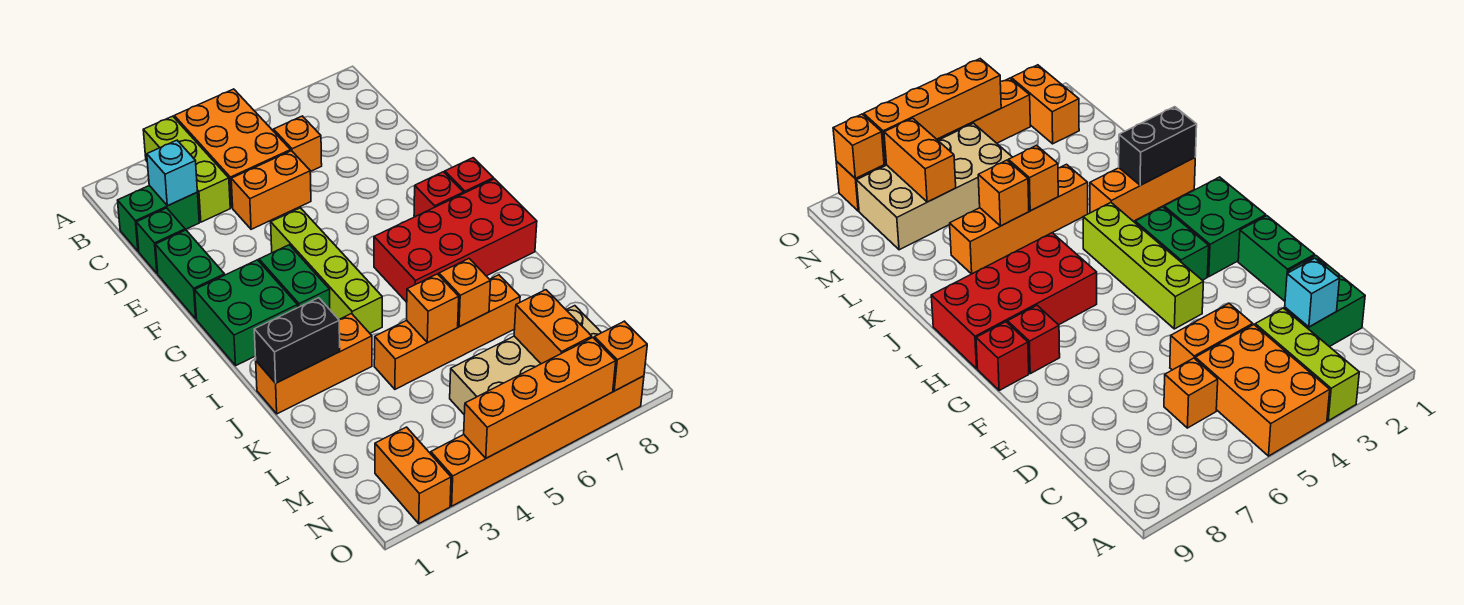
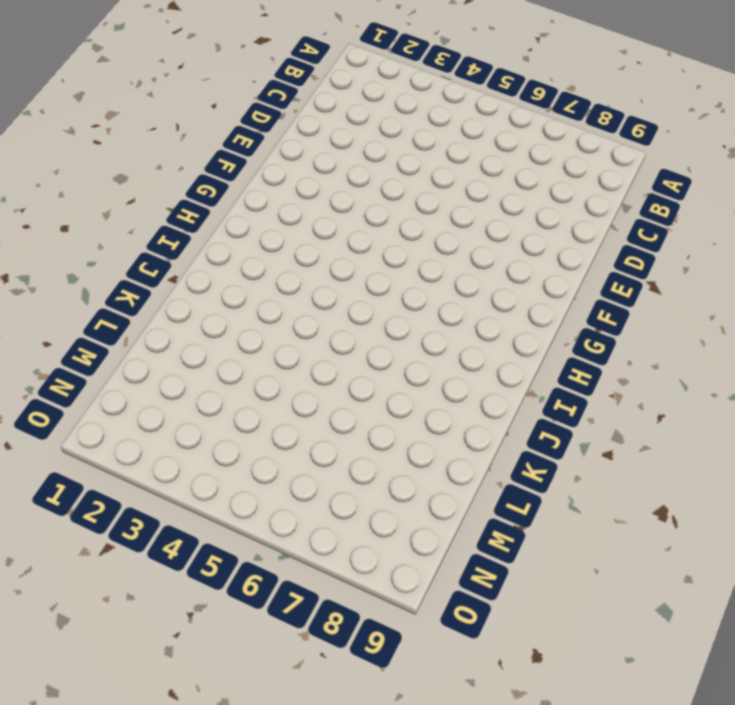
none -> lime brick A3:C3 level 1
none -> orange brick A4:C5 level 1
none -> green brick C1:C2 level 1

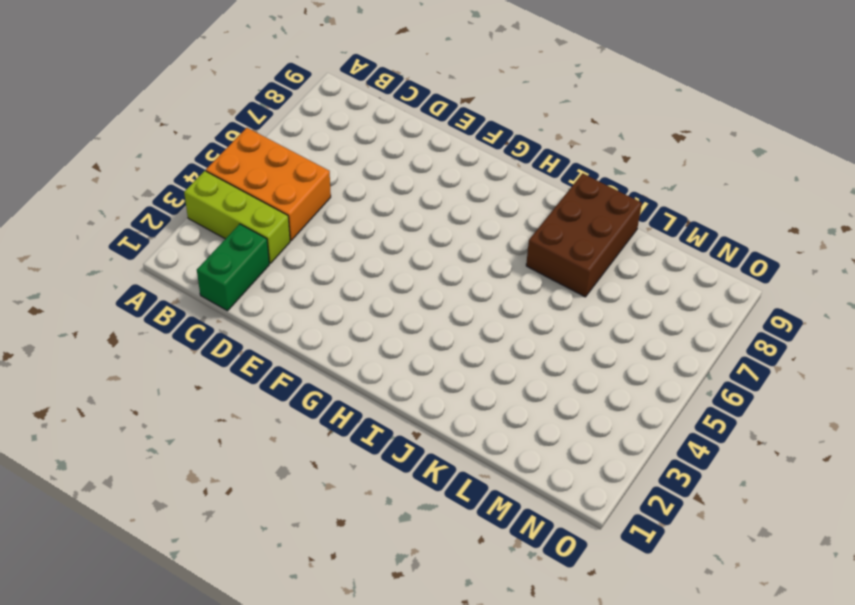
brown brick J7:K9 level 1 -> orange brick K4:K7 level 1
none -> orange brick C6 level 1
none -> green brick D1 level 1
none -> orange brick D4:D5 level 1

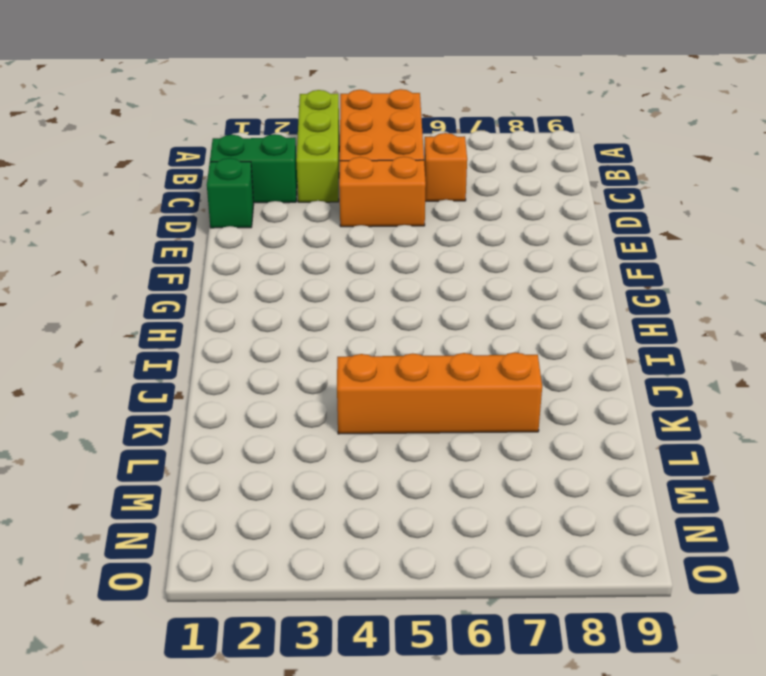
none -> green brick E1:F1 level 1
none -> lime brick F4:I4 level 1
none -> green brick G1:H2 level 1

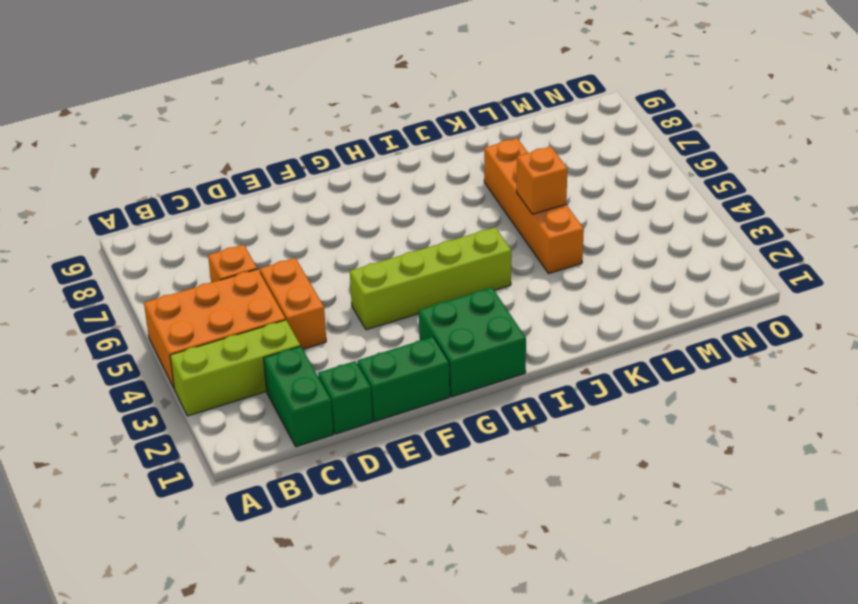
none -> green brick G3:H3 level 1
none -> red brick G8 level 1
none -> red brick G9 level 1

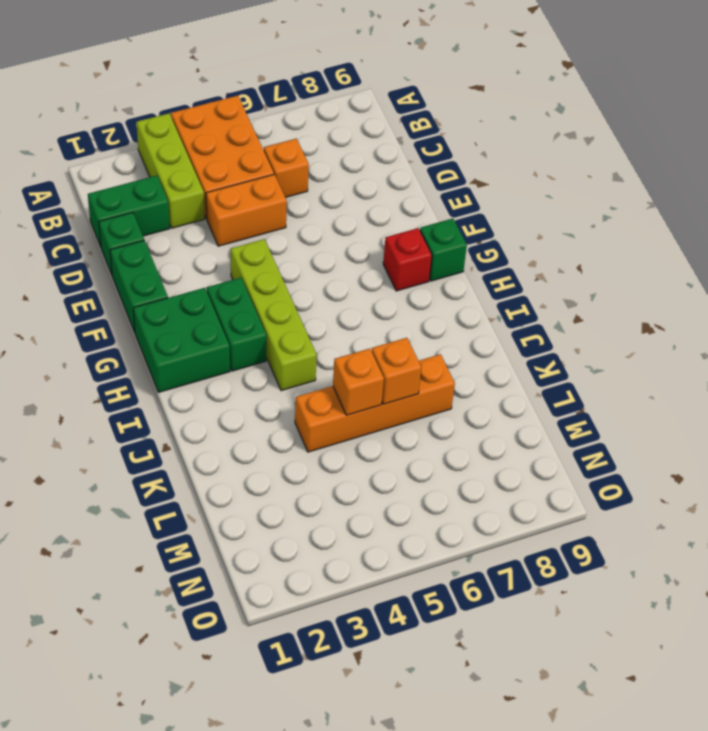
green brick G9 level 1 -> red brick G9 level 1
none -> red brick H6:I9 level 1
none -> orange brick J1:J3 level 1
none -> tan brick M5:N8 level 1

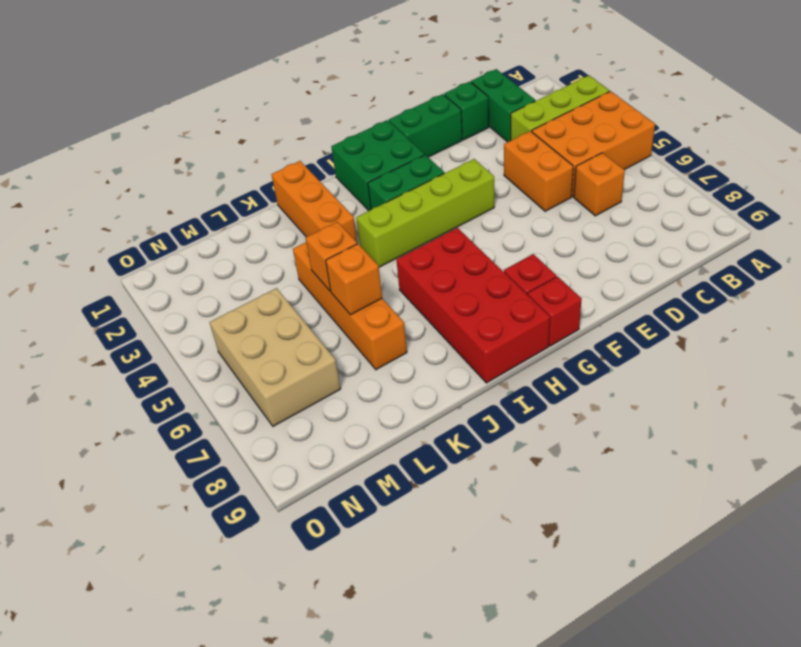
tan brick M5:N7 level 1 -> tan brick M5:N8 level 1
none -> orange brick N2:O2 level 1
none -> orange brick O3:O8 level 1
none -> cyan brick C2 level 2

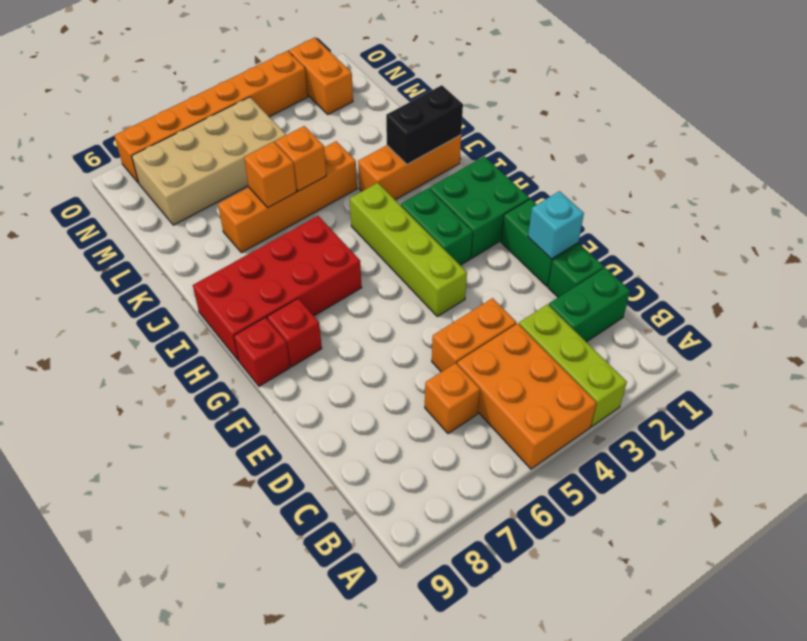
cyan brick E1 level 2 -> cyan brick C2 level 2
none -> orange brick M7:N7 level 2
none -> orange brick O4:O7 level 2
none -> orange brick O8 level 2

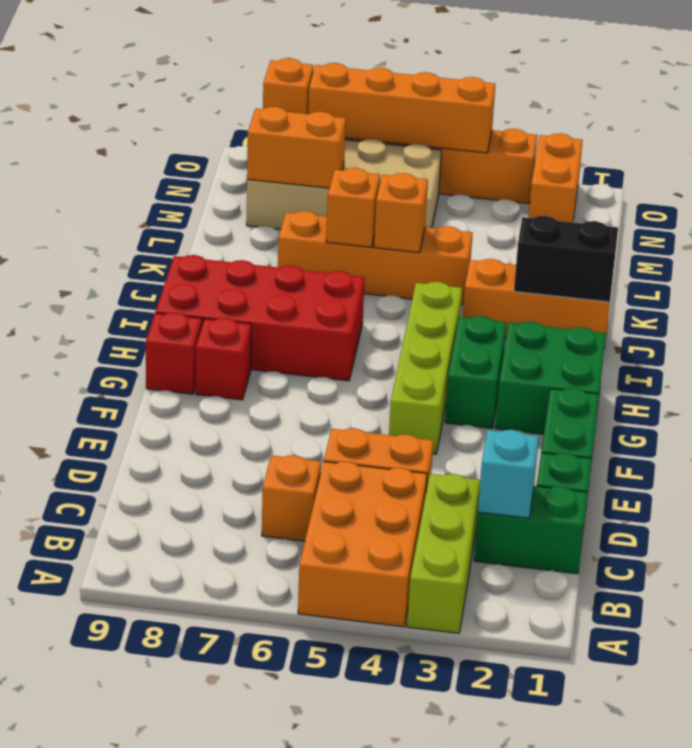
orange brick M7:M8 level 2 -> orange brick M7:N7 level 2

